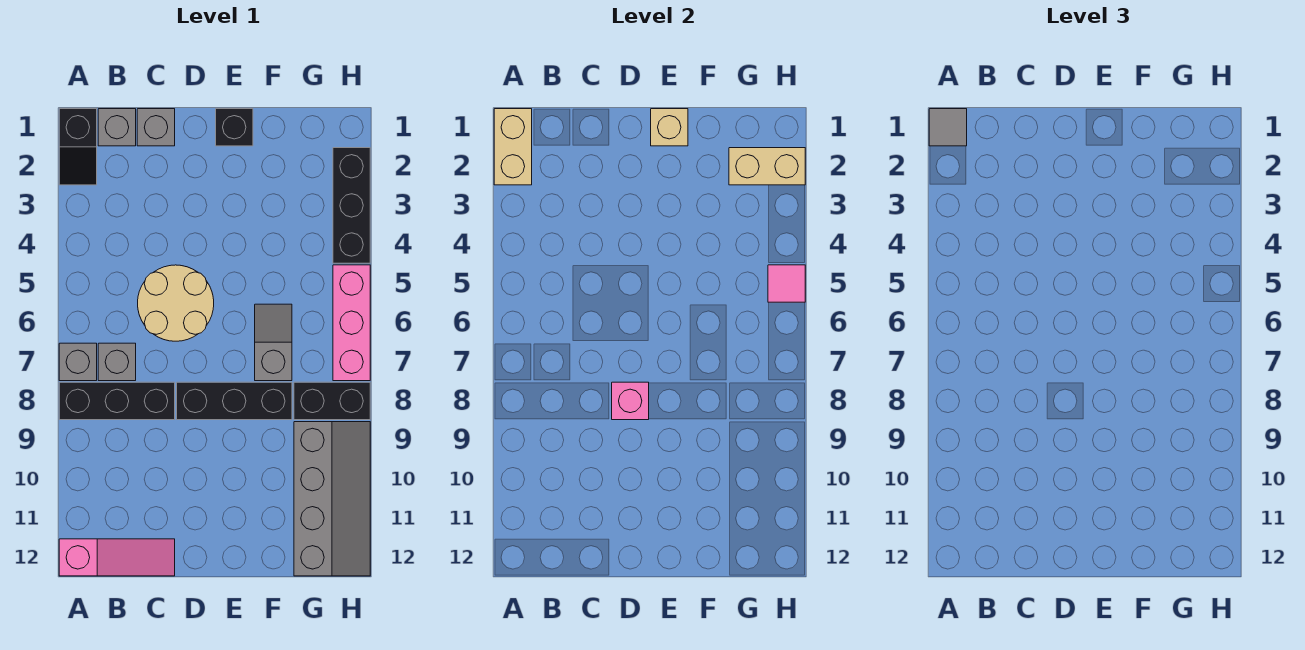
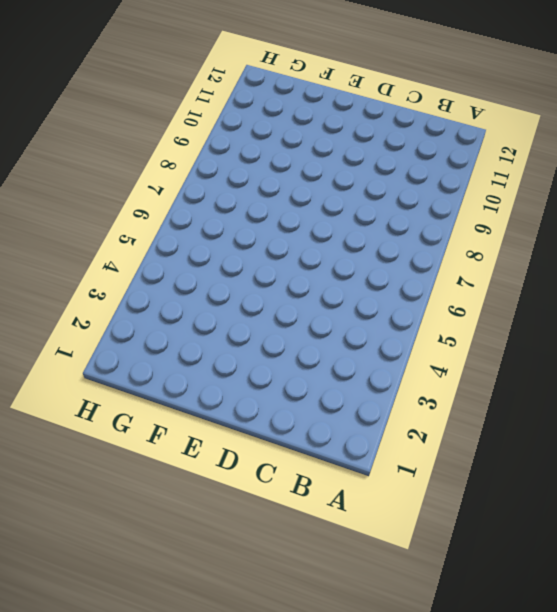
none -> black slope A1:A2 level 1 top 1
none -> grey brick A7 level 1
none -> black brick A8:C8 level 1

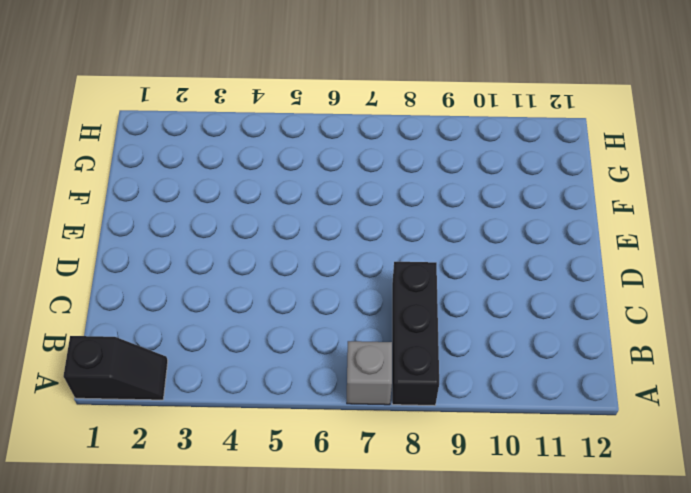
none -> pink slope A12:C12 level 1 top A
none -> grey brick B1 level 1
none -> grey brick B7 level 1

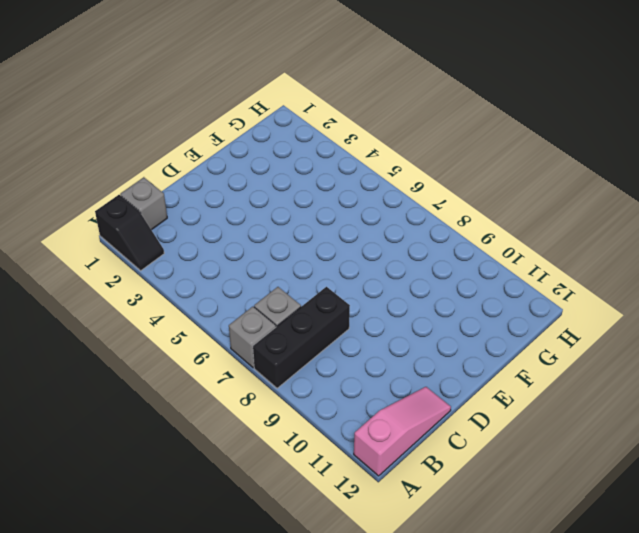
none -> grey brick C1 level 1
none -> tan round brick C5:D6 level 1
none -> black brick D8:F8 level 1

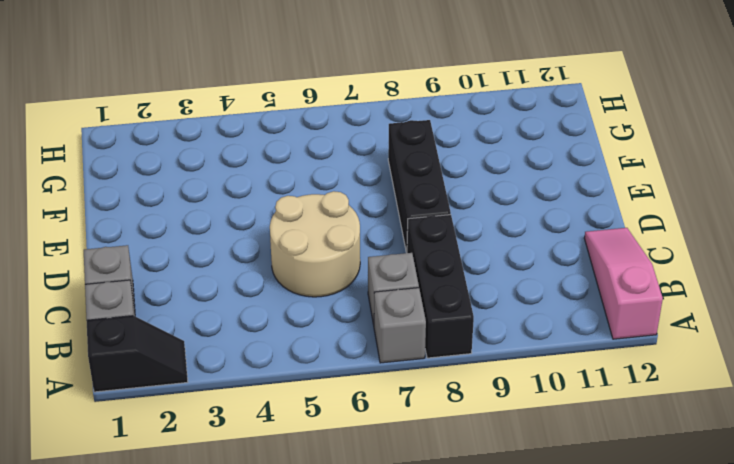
none -> black brick E1 level 1
none -> grey slope F6:F7 level 1 top 7
none -> black brick G8:H8 level 1

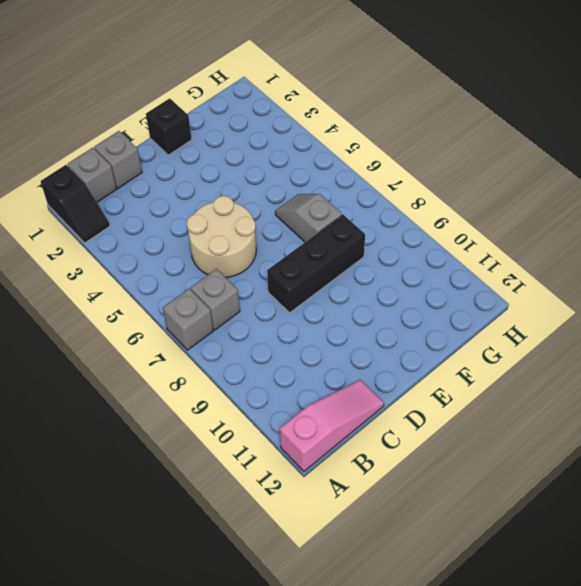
none -> black brick A8:C8 level 1
none -> black brick G8:H8 level 1
none -> grey slope G9:H12 level 1 top G

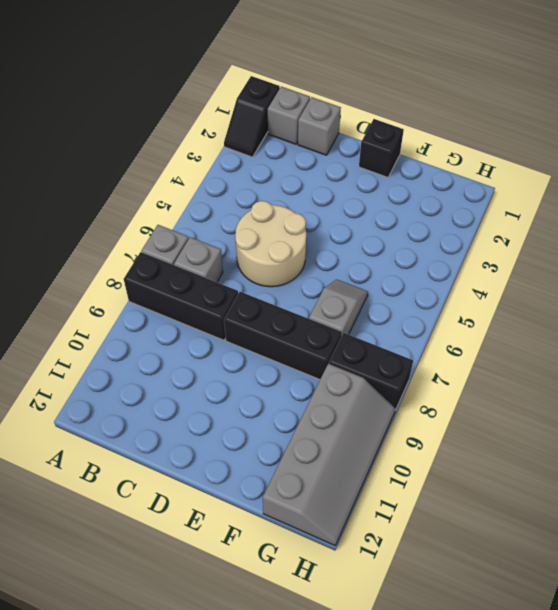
none -> pink slope A12:C12 level 1 top A
none -> black brick H2:H4 level 1
none -> pink brick H5:H7 level 1

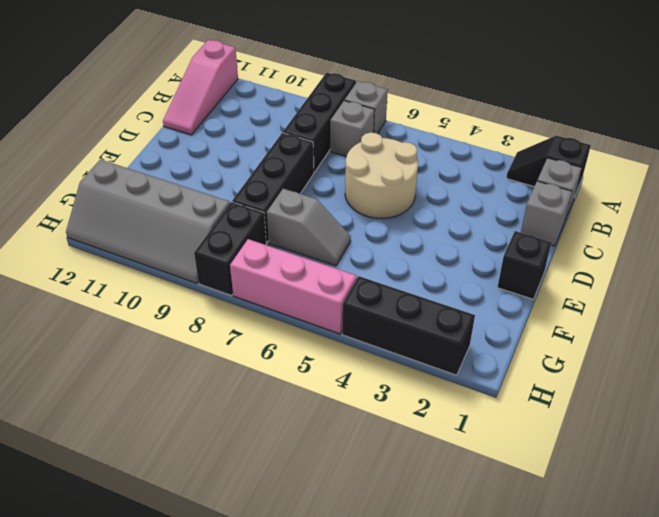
none -> tan brick A1:A2 level 2
none -> pink brick D8 level 2
none -> tan brick E1 level 2

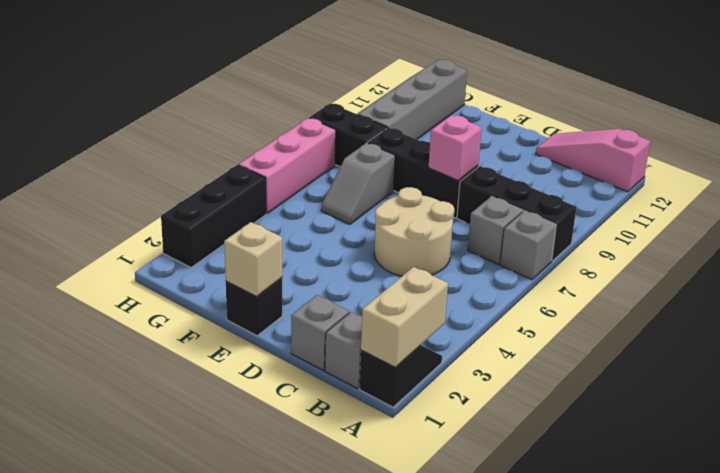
none -> tan brick G2:H2 level 2
none -> pink tile H5 level 2
none -> grey tile A1 level 3

